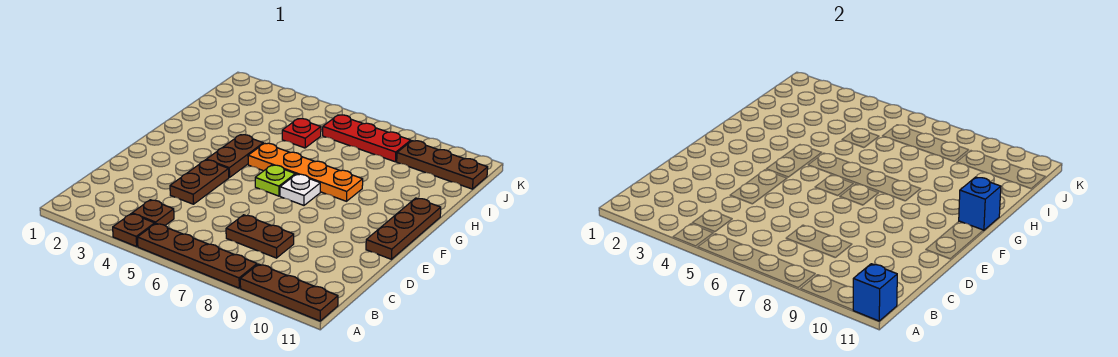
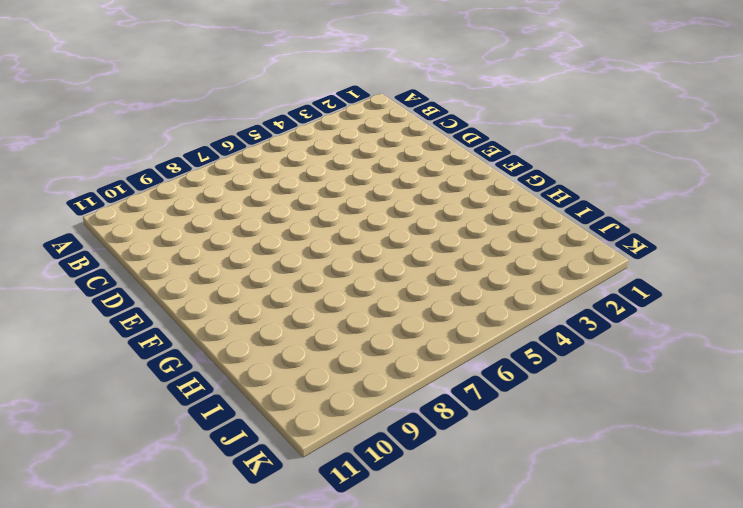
none -> brown plate A4 level 1
none -> brown plate A5:A8 level 1
none -> brown plate A9:A11 level 1

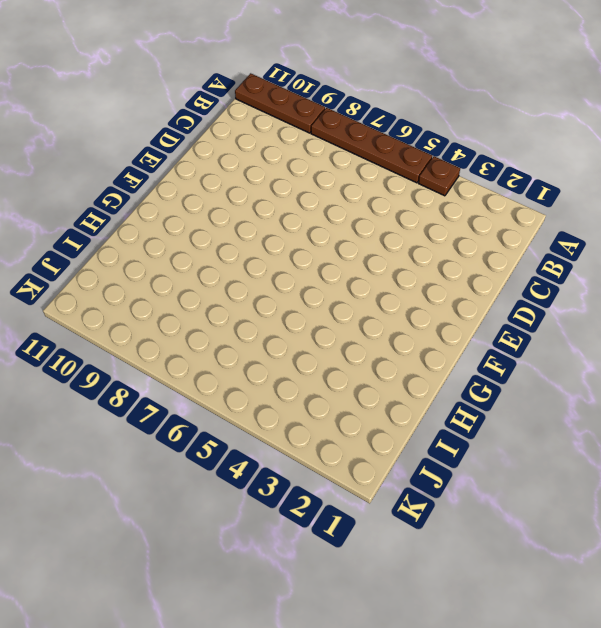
none -> brown plate B4 level 1
none -> brown plate C7:C8 level 1
none -> brown plate D4:E4 level 1

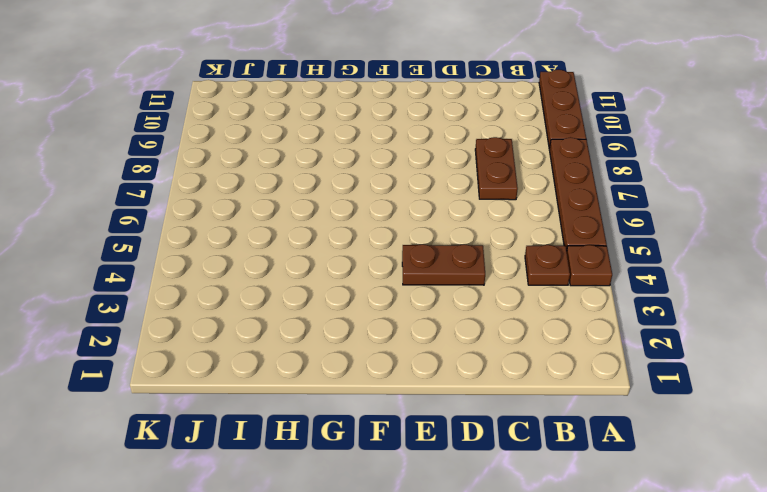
none -> brown plate E11:G11 level 1
none -> brown plate F4:G4 level 1
none -> lime plate F6 level 1

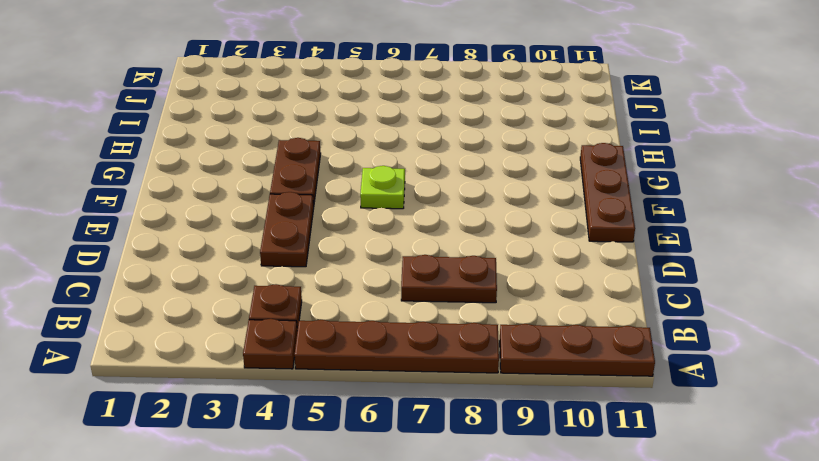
none -> white plate F7 level 1
none -> orange plate G5:G8 level 1
none -> red plate I5 level 1

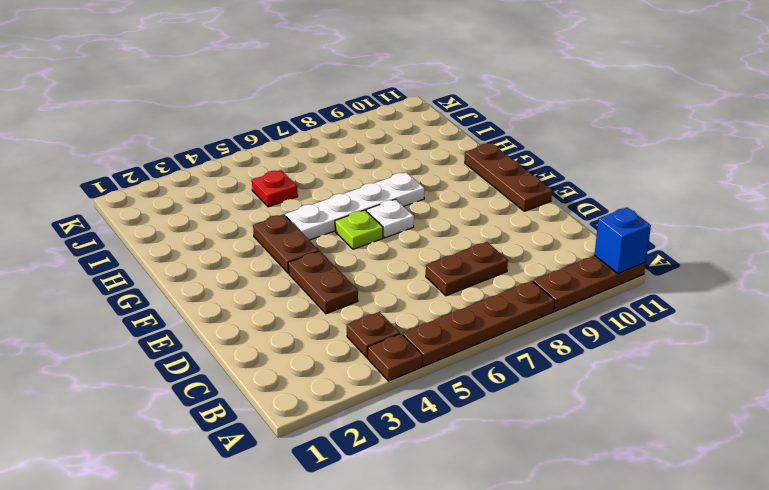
white plate G5:G8 level 1 -> orange plate G5:G8 level 1
none -> red plate J6:J8 level 1
none -> brown plate J9:J11 level 1
none -> blue brick G11 level 2

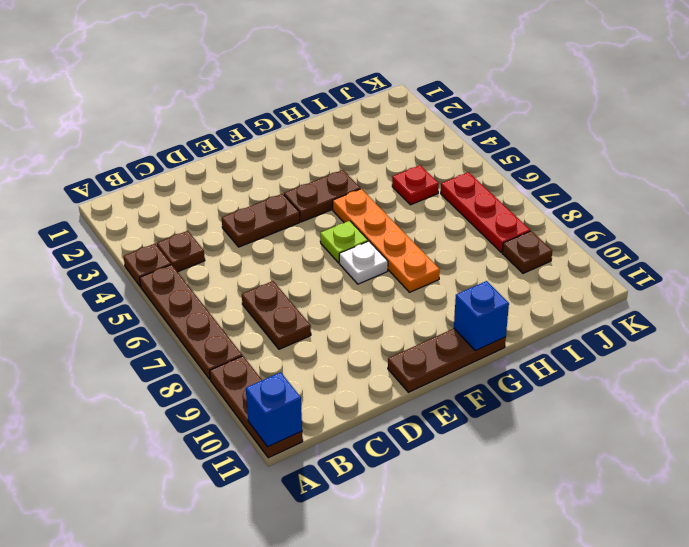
brown plate J9 level 1 -> brown plate J9:J11 level 1

